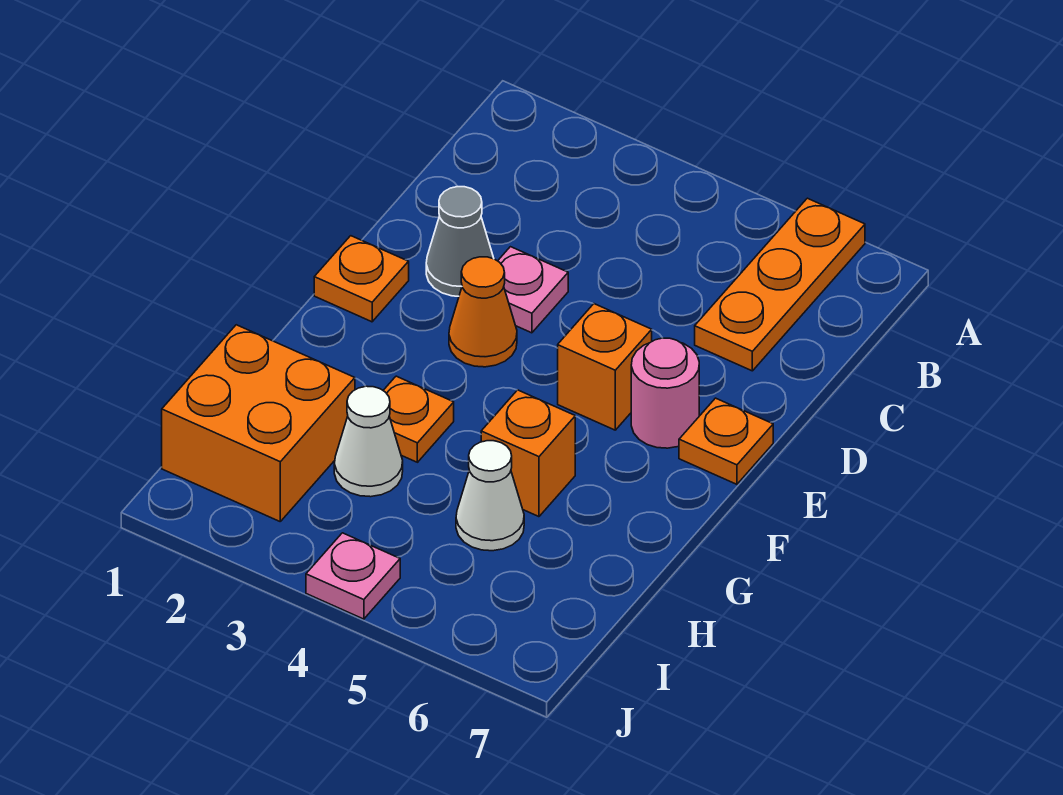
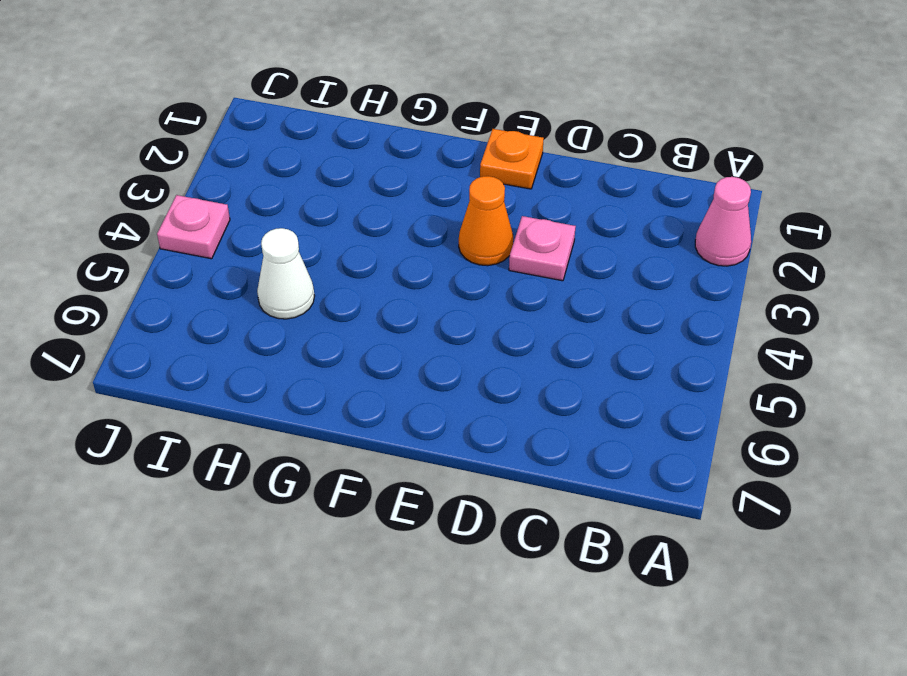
pink cone A2 level 1 -> none
none -> orange plate A6:C6 level 1
none -> grey cone D2 level 1
none -> orange brick E5 level 1

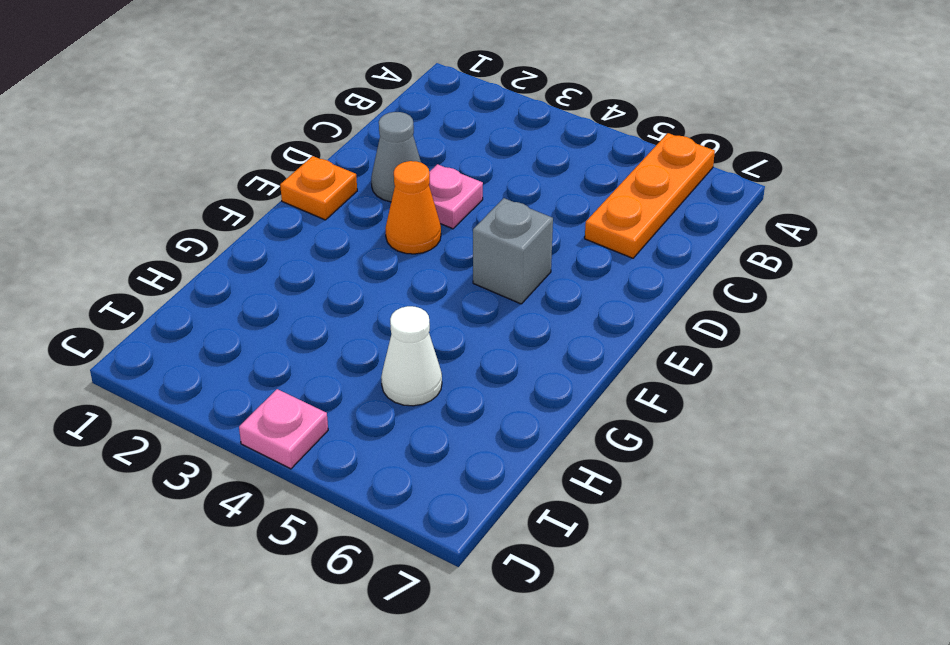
grey brick E5 level 1 -> orange brick E5 level 1
none -> pink round brick E6 level 1
none -> orange plate E7 level 1
none -> orange plate G3 level 1

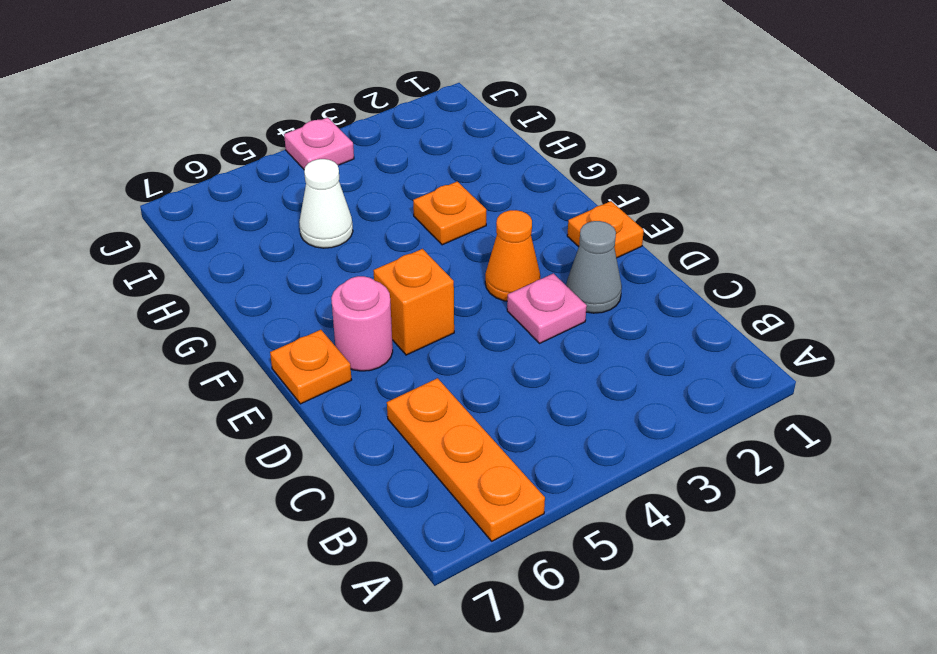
none -> orange brick G5 level 1
none -> orange brick H1:I2 level 1
none -> white cone H3 level 1

